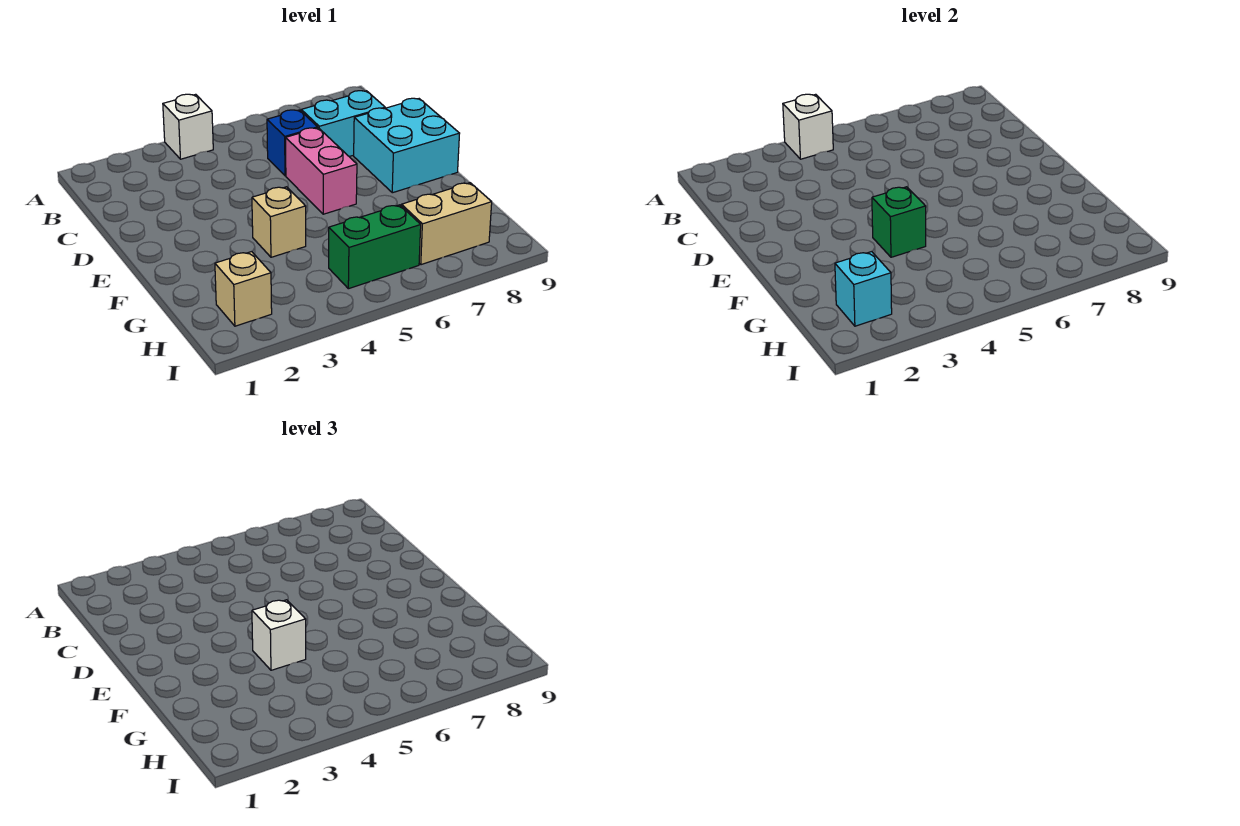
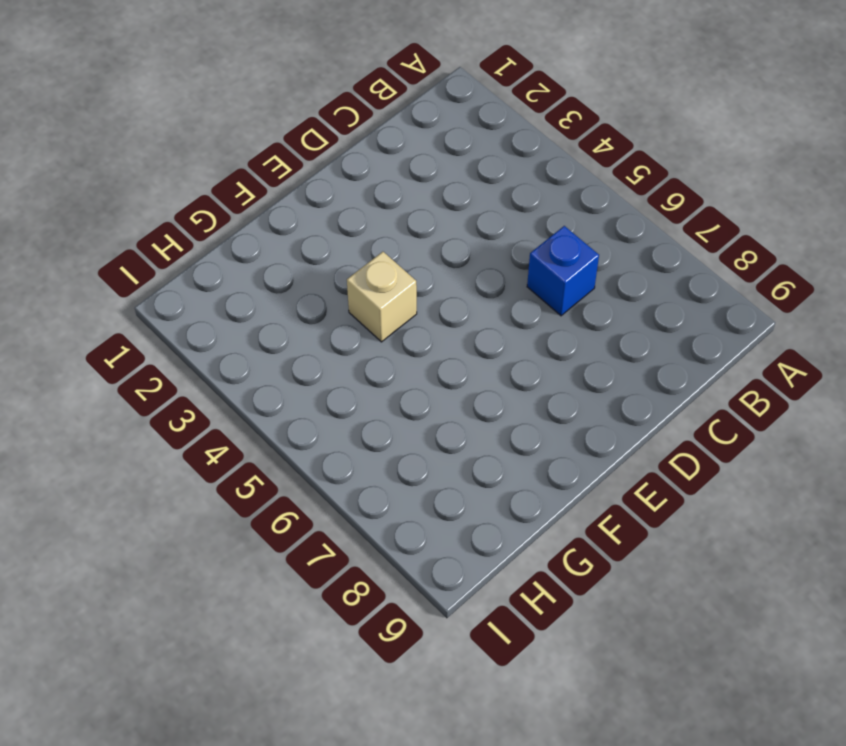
none -> white brick A4 level 1
none -> cyan brick C7:C8 level 1
none -> pink brick D6:E6 level 1

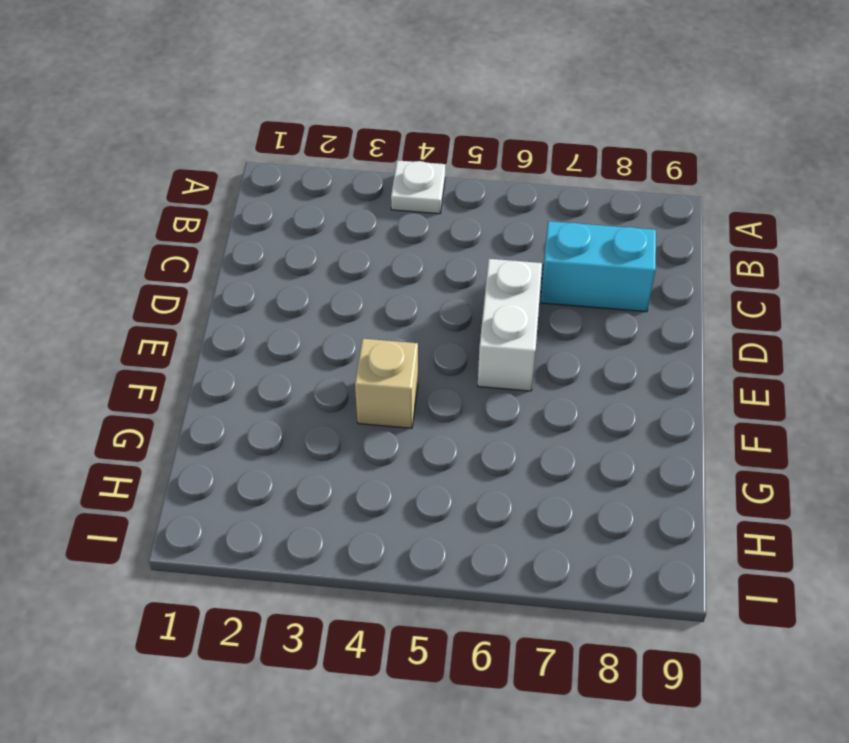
white plate A4 level 1 -> white brick A4 level 1
white brick D6:E6 level 1 -> pink brick D6:E6 level 1
none -> blue brick C6 level 1
none -> cyan brick D8:E9 level 1
none -> tan brick H2 level 1

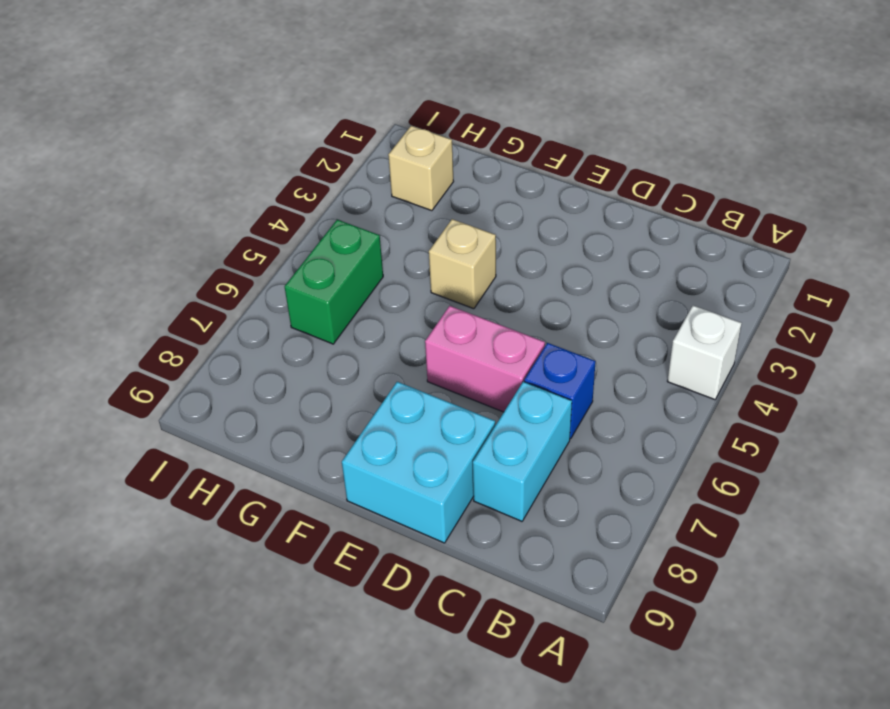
none -> tan brick H7:H8 level 1
none -> white brick A4 level 2
none -> green brick F4 level 2

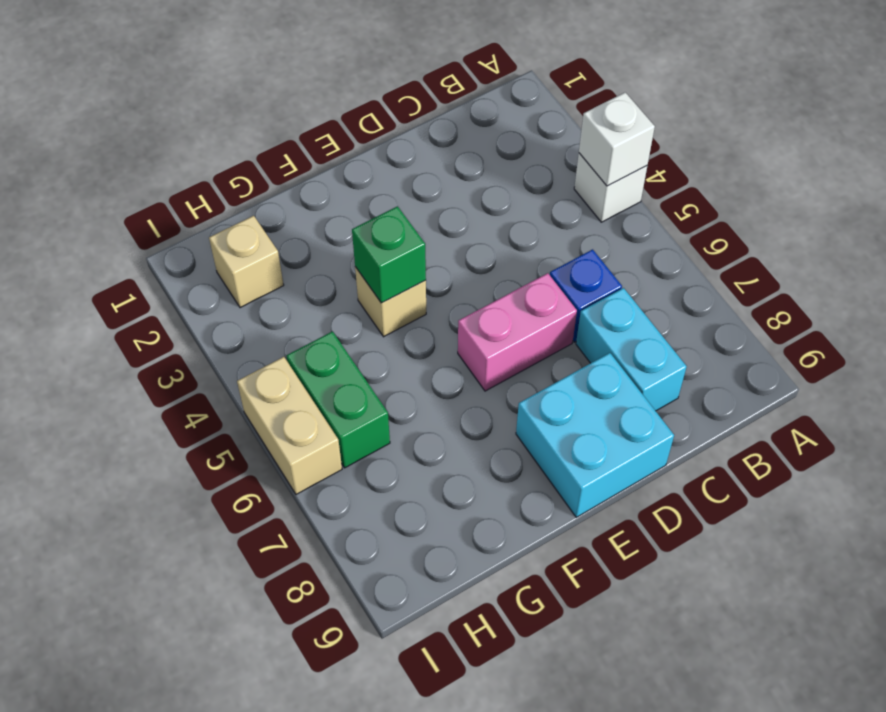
tan brick I5:I6 level 1 -> tan brick H7:H8 level 1
none -> cyan brick H2 level 2
none -> white brick F4 level 3

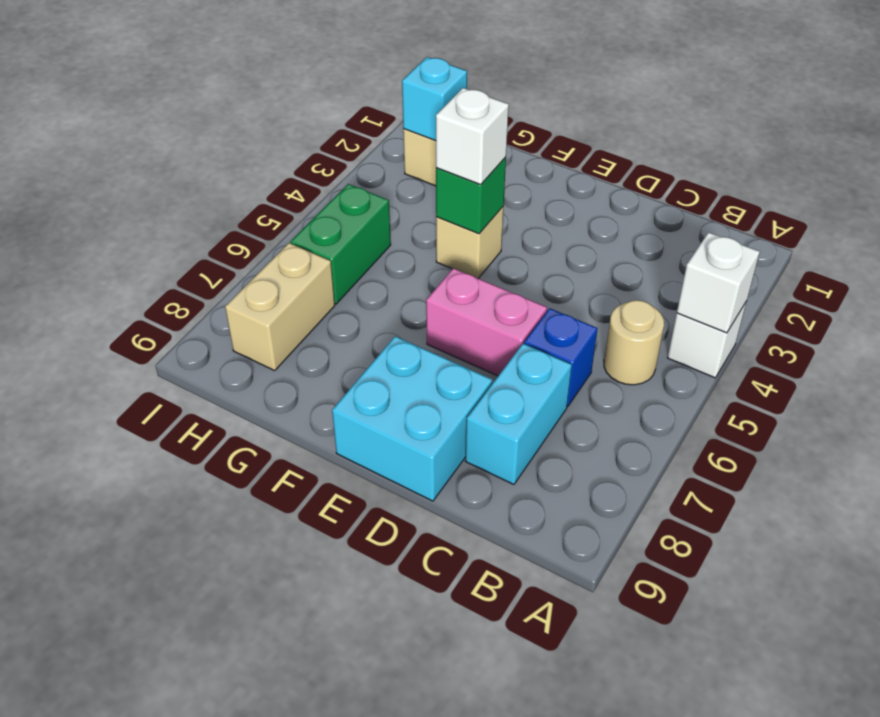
tan round brick B5 level 1 -> none

